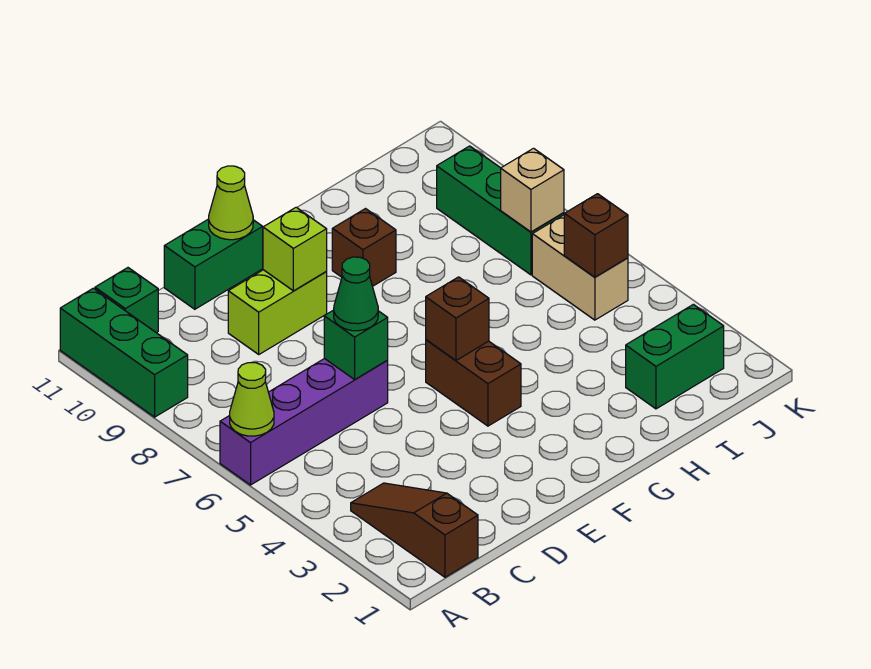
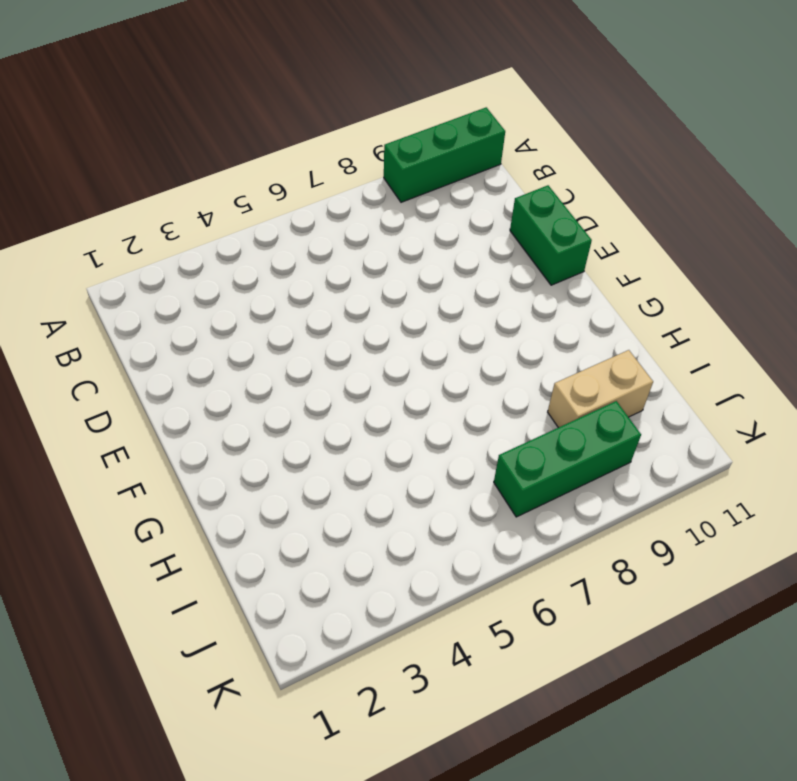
tan brick I9:I10 level 1 -> tan brick J5:J6 level 1
none -> purple brick A6:D6 level 1
none -> brown slope B1:B3 level 1 top 1
none -> green brick B11 level 1

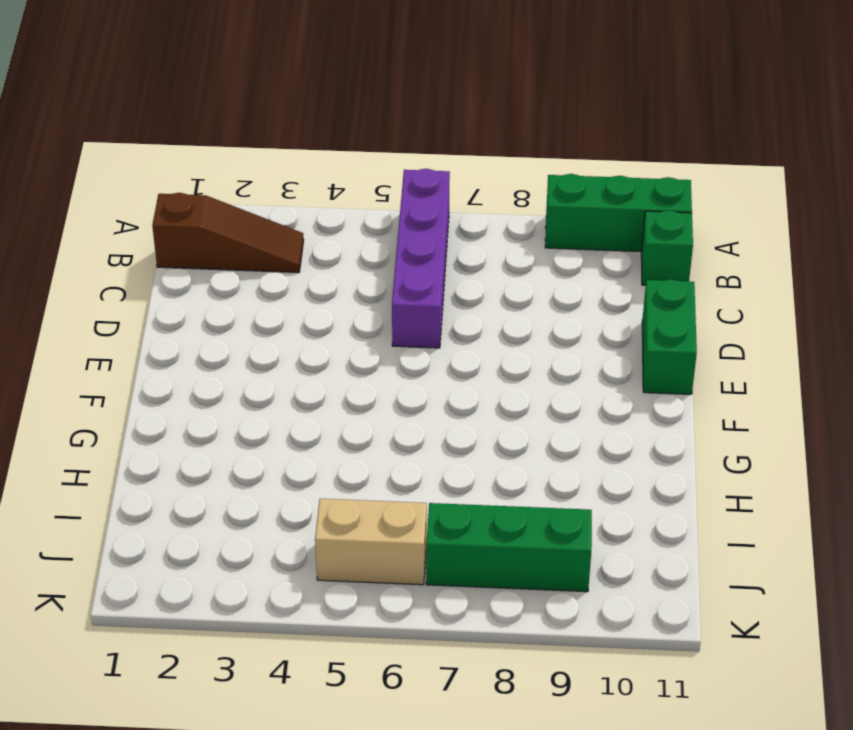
none -> lime brick D9:E9 level 1
none -> brown brick F4:F5 level 1
none -> brown brick G9 level 1

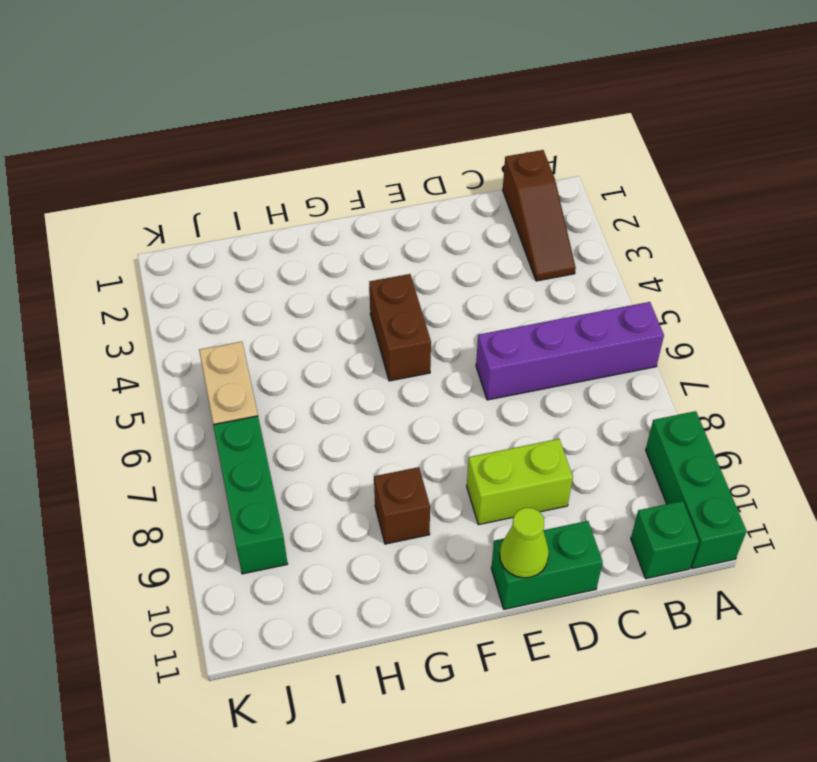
none -> green brick I2:J2 level 1
none -> lime cone A6 level 2
none -> green brick D6 level 2

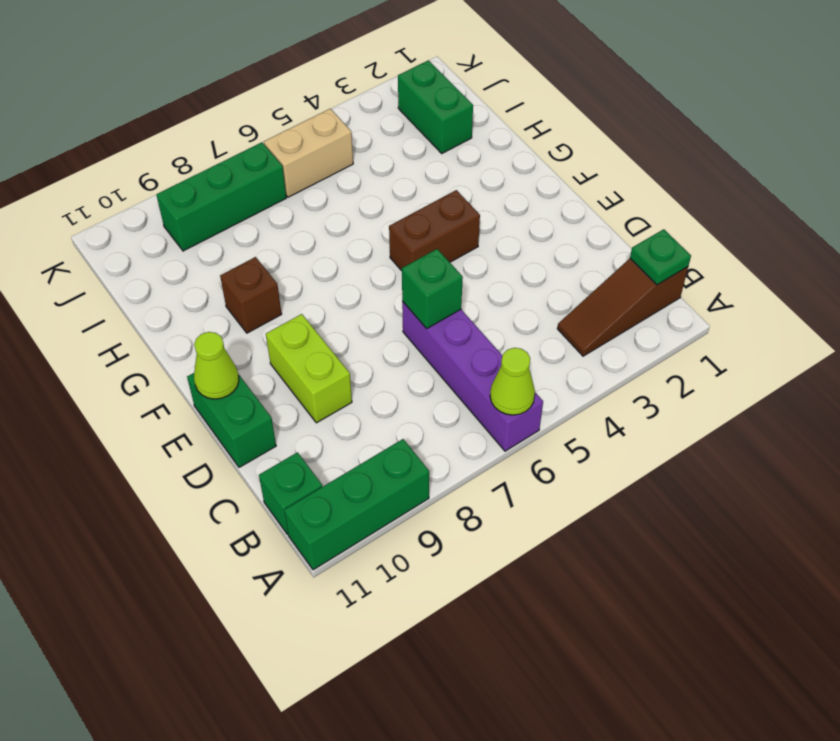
green plate B1 level 2 -> none
none -> lime brick E9 level 2
none -> brown brick F5 level 2
none -> brown brick J5 level 2

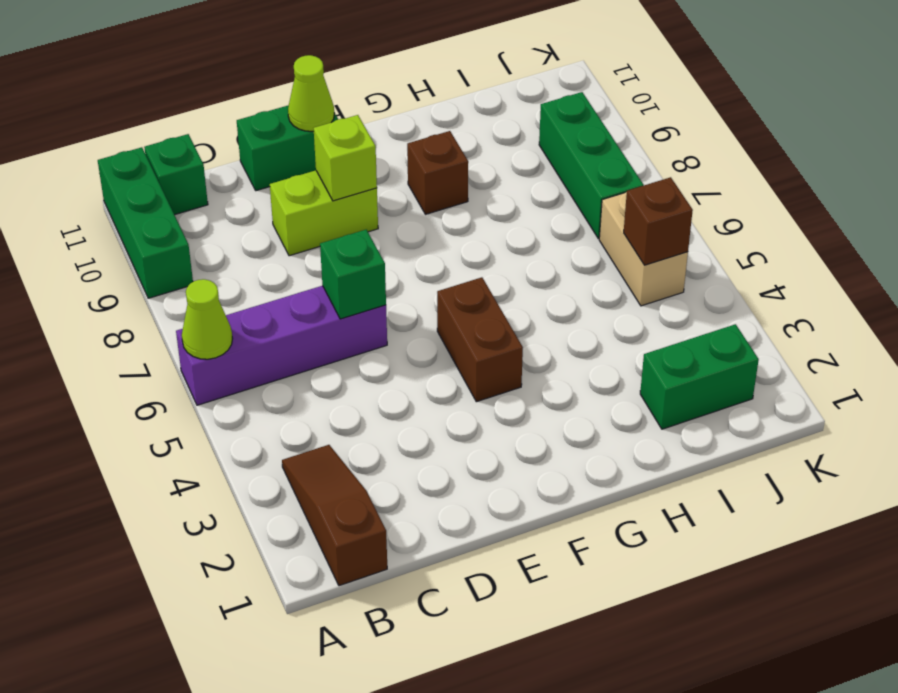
none -> brown brick F5 level 2
none -> tan brick J7 level 2
none -> green cone D6 level 3

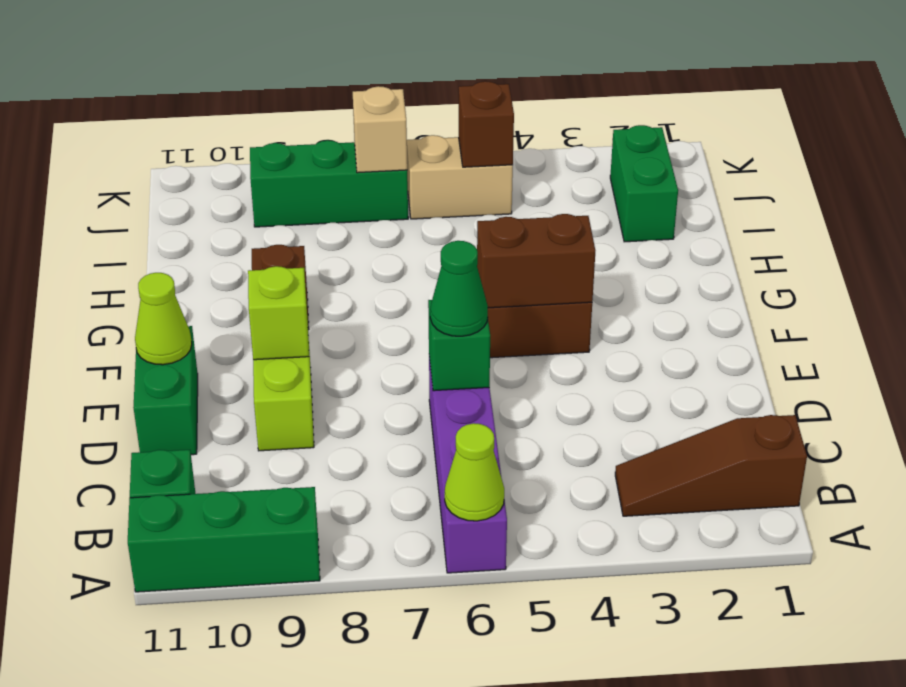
brown brick F4:F5 level 2 -> brown brick F5 level 2

